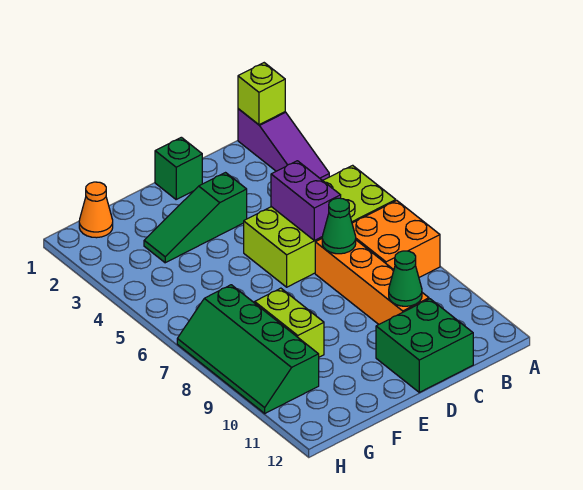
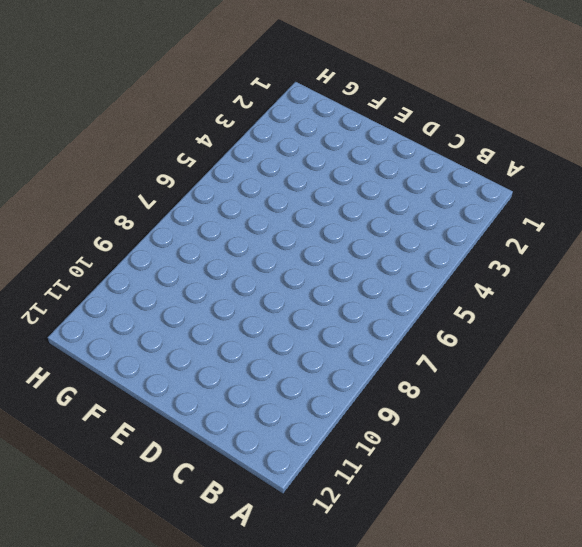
none -> purple slope A1:A3 level 1 top 1
none -> lime brick A5:D6 level 1
none -> orange brick A7:B8 level 1

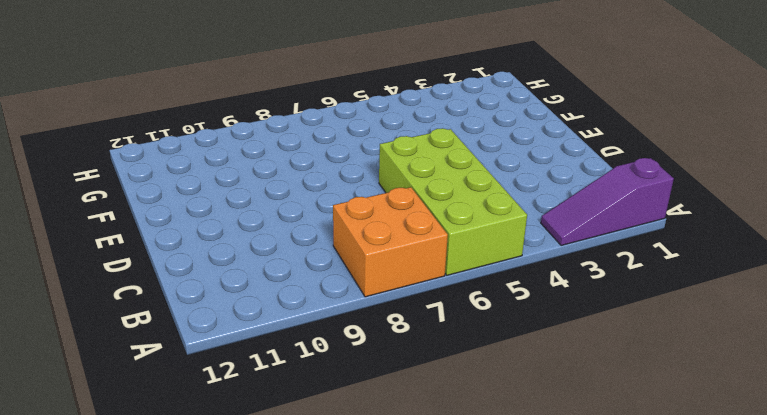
none -> orange brick C7:C10 level 1
none -> green brick C11:D12 level 1
none -> green brick D1 level 1

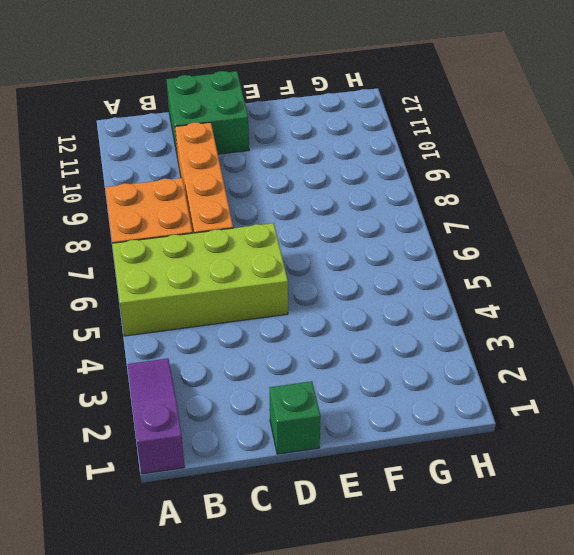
none -> green slope D3:F3 level 1 top D
none -> lime brick F8:F9 level 1
none -> orange cone G1 level 1

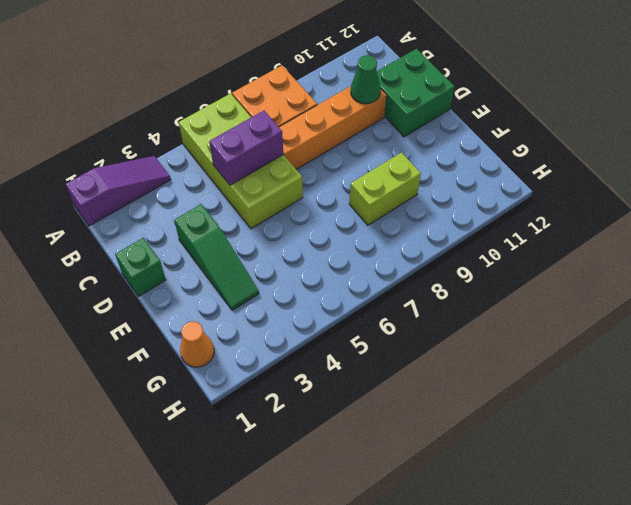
none -> green slope G7:H10 level 1 top G
none -> lime brick A1 level 2
none -> green cone C7 level 2

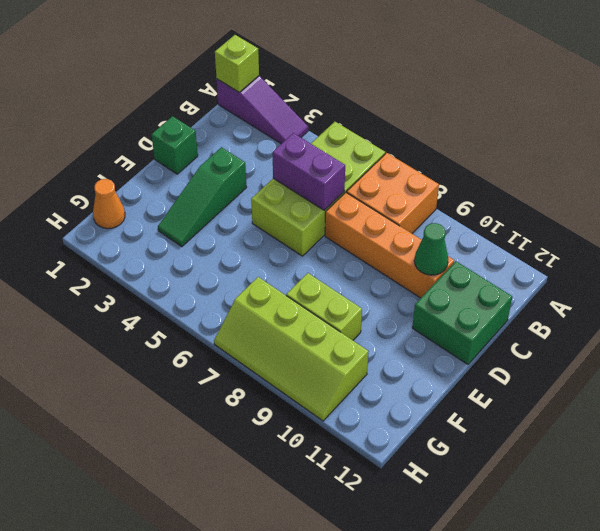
lime slope G7:H10 level 1 top G -> green slope G7:H10 level 1 top G
none -> green cone C7 level 2

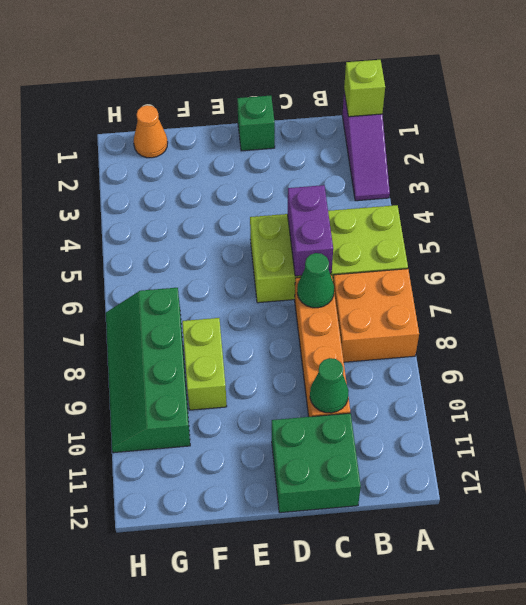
none -> green slope D3:F3 level 1 top D

